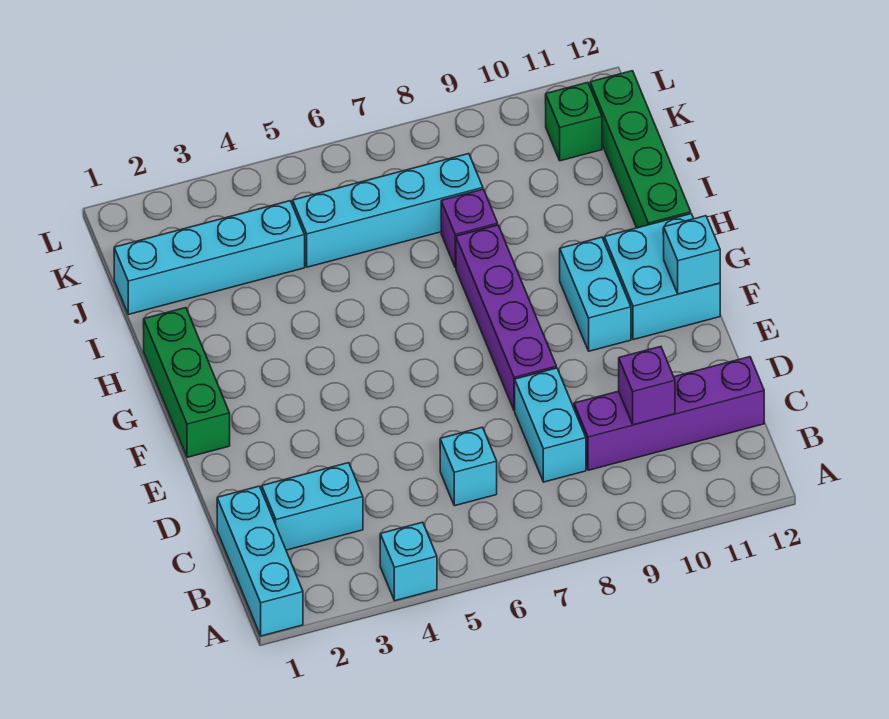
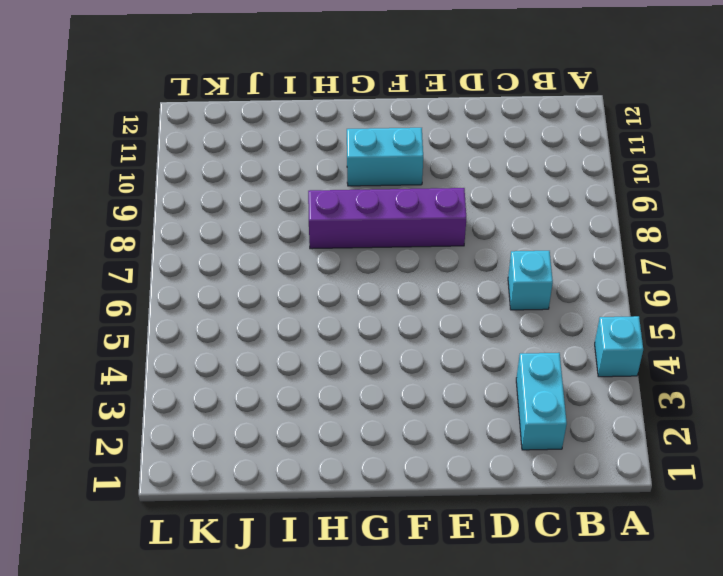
none -> cyan brick A1:C1 level 1
none -> cyan brick C8:D8 level 1
none -> purple brick C9:C12 level 1

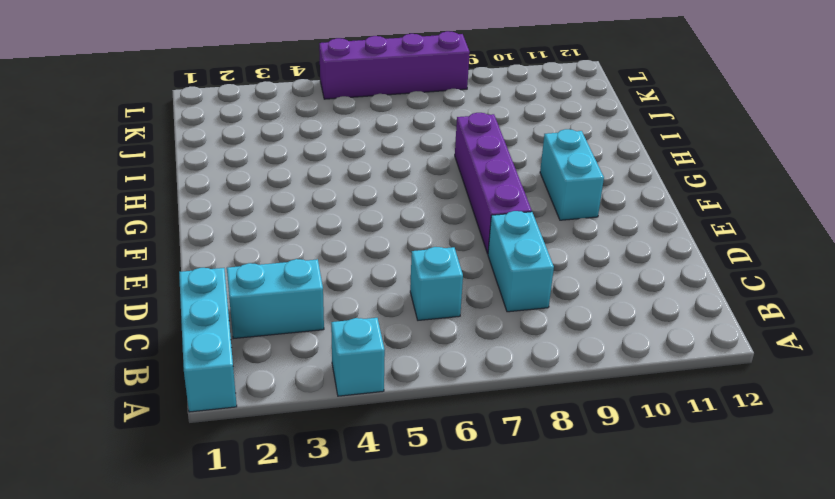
purple brick L5:L8 level 1 -> purple brick C9:C12 level 1
none -> green brick F1:H1 level 1
none -> cyan brick F11:G12 level 1
none -> green brick H12:K12 level 1

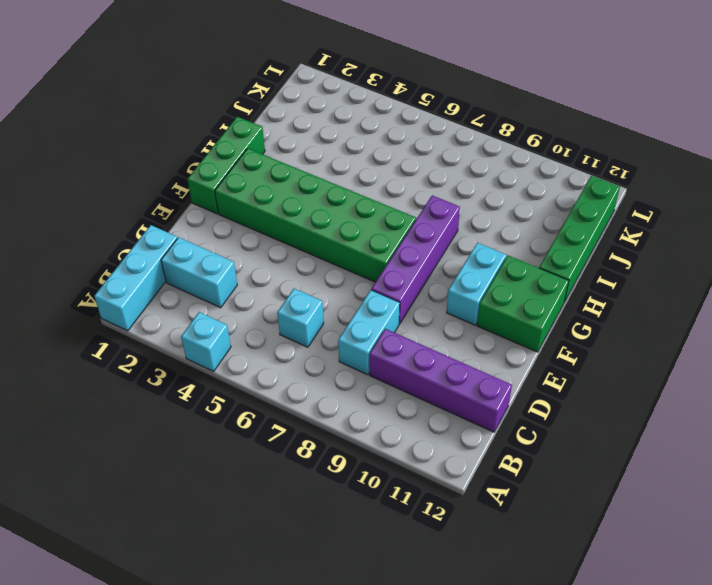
green brick F2:G7 level 1 -> none
green brick F11:G12 level 1 -> cyan brick F11:G12 level 1
none -> purple brick I8 level 1
none -> cyan brick J1:J4 level 1
none -> cyan brick J5:J8 level 1

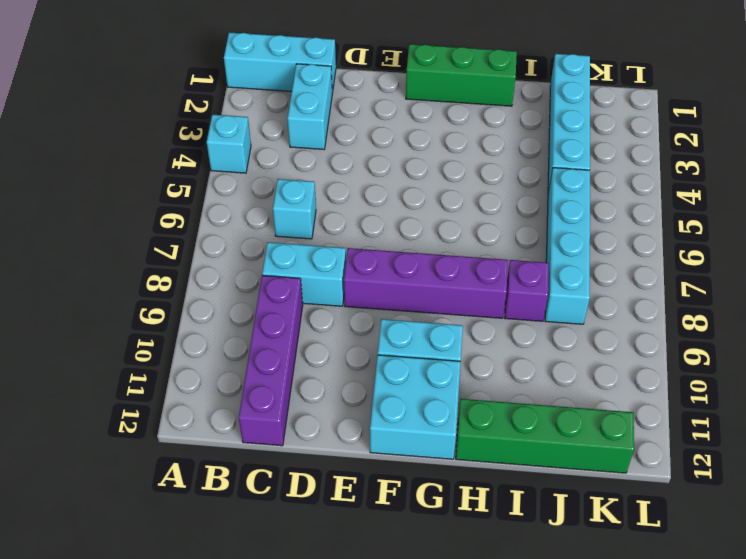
none -> green brick K11 level 1
none -> purple brick C10 level 2
none -> cyan brick F12 level 2

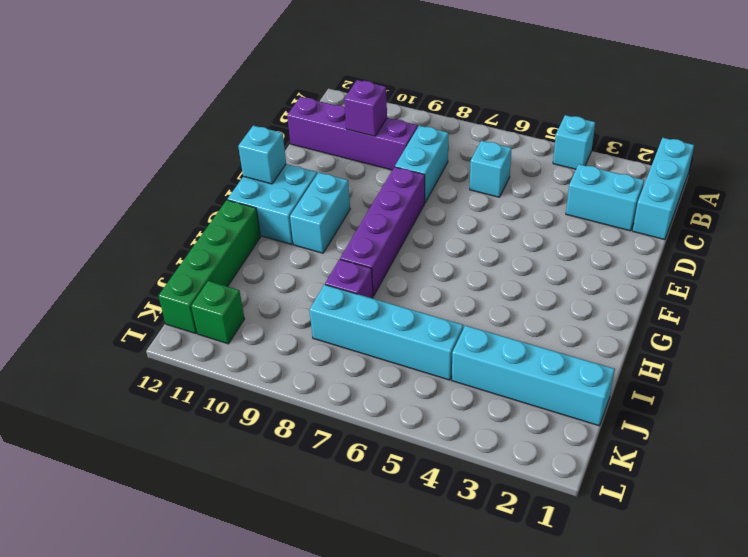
none -> green brick F1:H1 level 1

